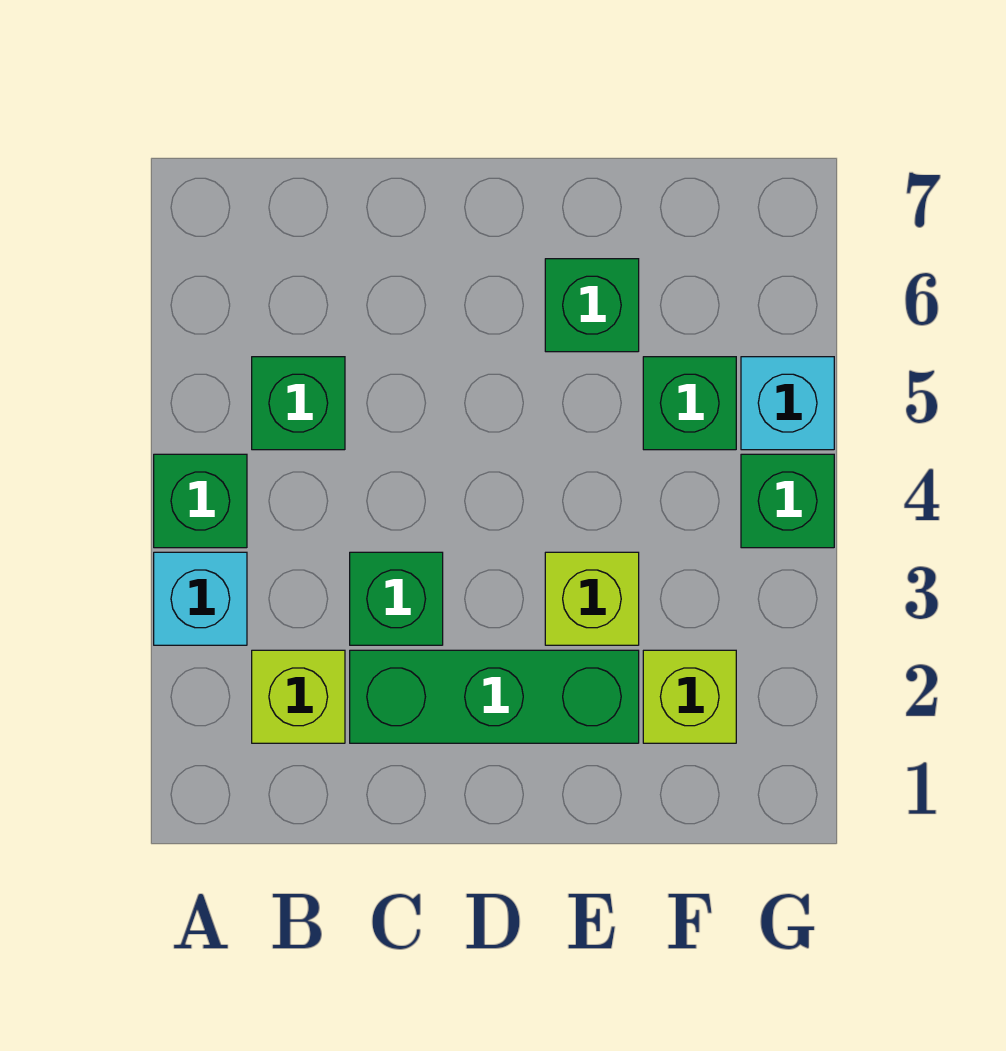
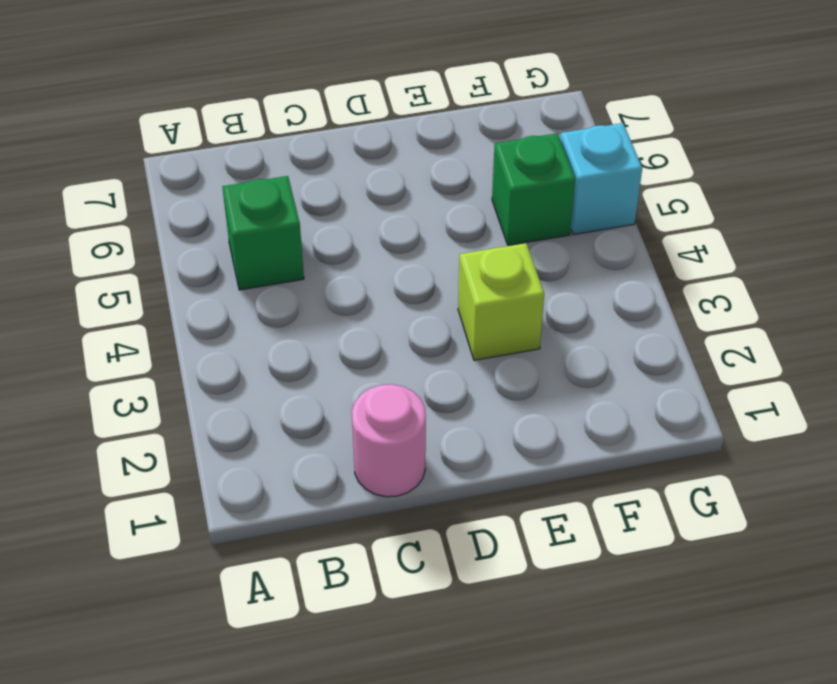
pink round brick C1 level 1 -> none
none -> cyan brick A3 level 1
none -> green brick A4 level 1
none -> lime brick B2 level 1

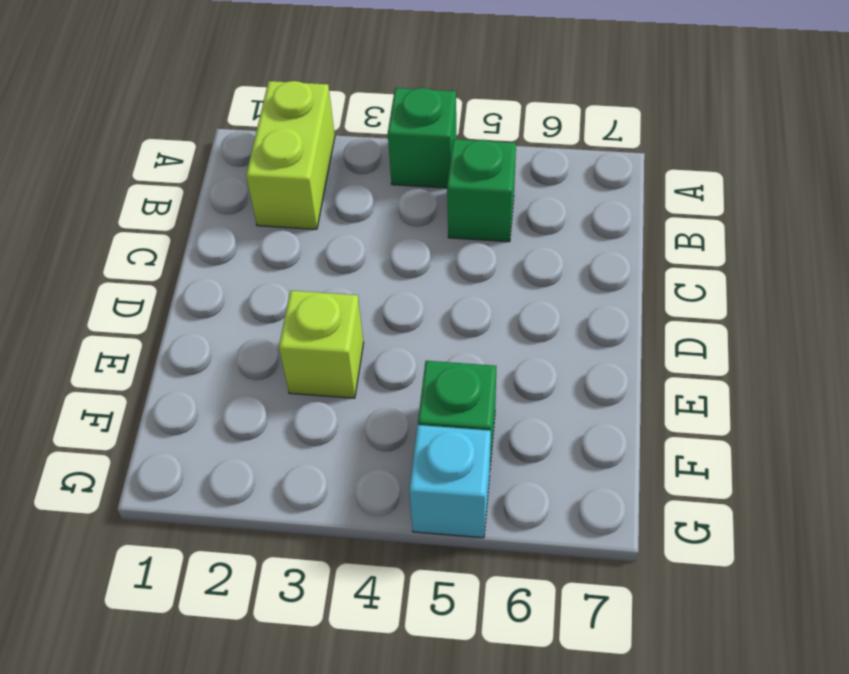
lime brick A2:B2 level 1 -> lime brick B2 level 1
none -> cyan brick A3 level 1
none -> green brick C2:E2 level 1
none -> green brick C3 level 1

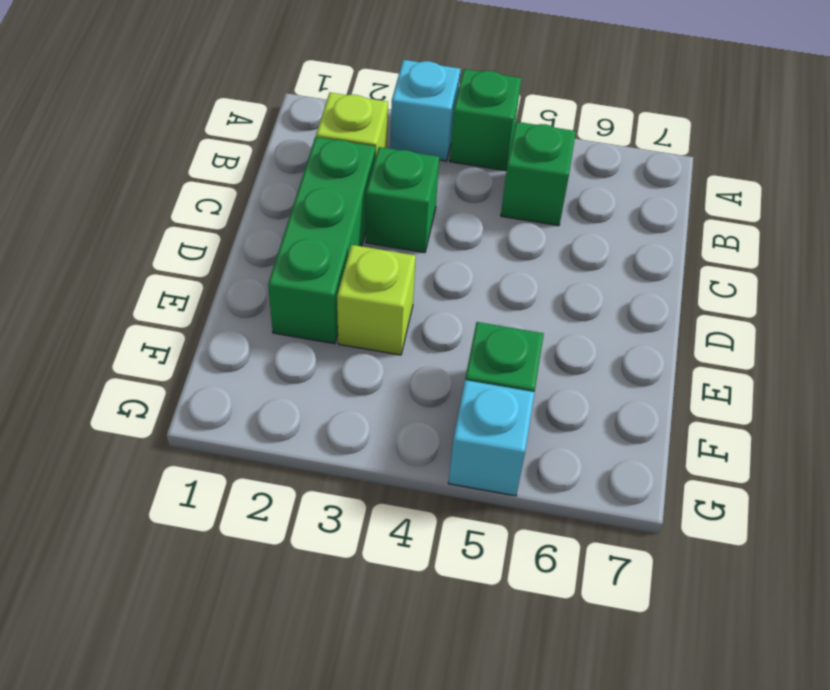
none -> green brick E6 level 1
none -> lime brick F2 level 1
none -> green brick G4 level 1

